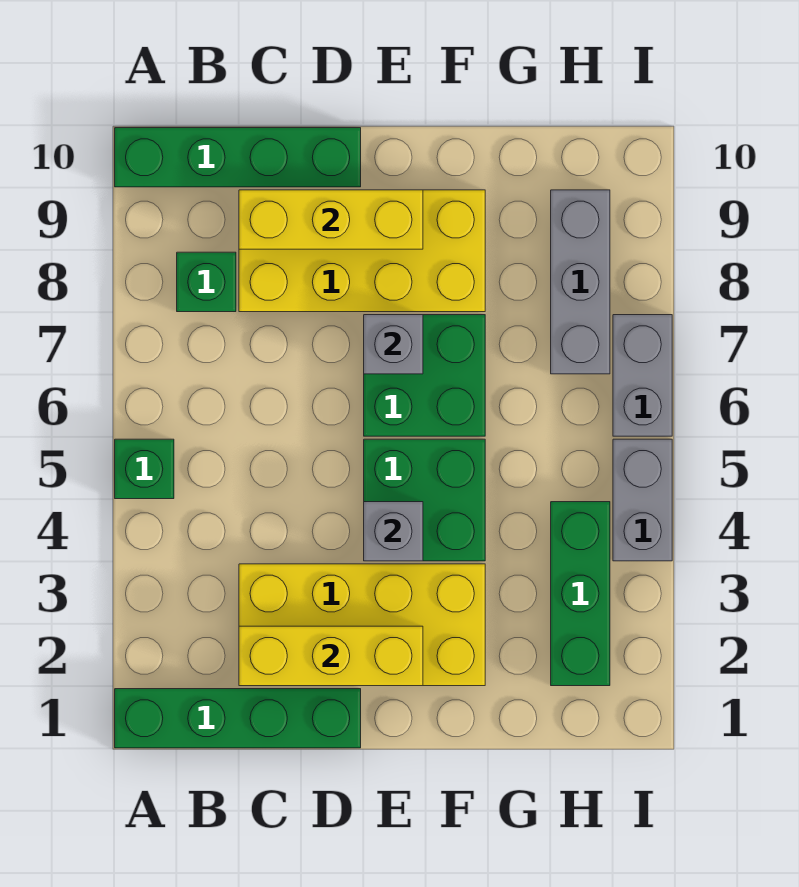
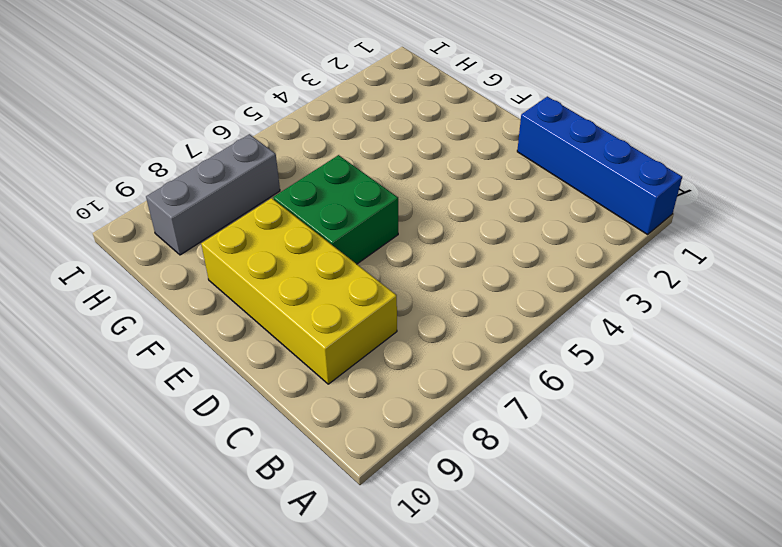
blue brick A1:D1 level 1 -> green brick A1:D1 level 1
none -> green brick A5 level 1
none -> green brick A10:D10 level 1
none -> green brick B8 level 1

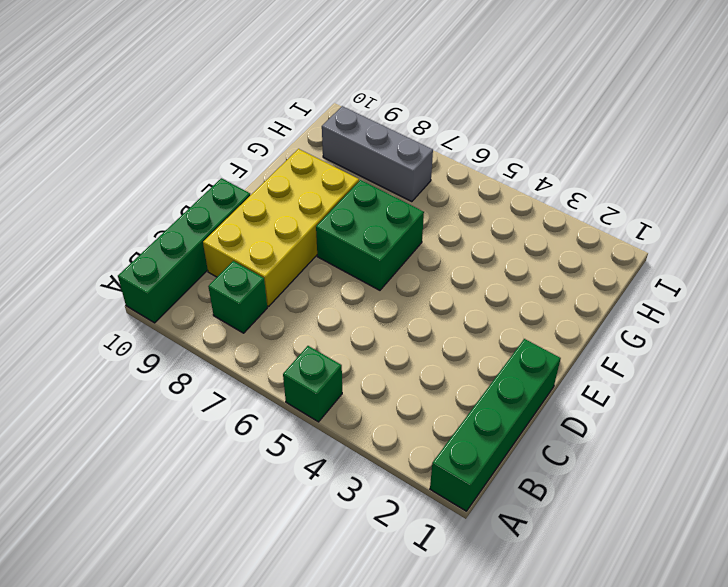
none -> yellow brick C2:F3 level 1
none -> green brick E4:F5 level 1
none -> green brick H2:H4 level 1

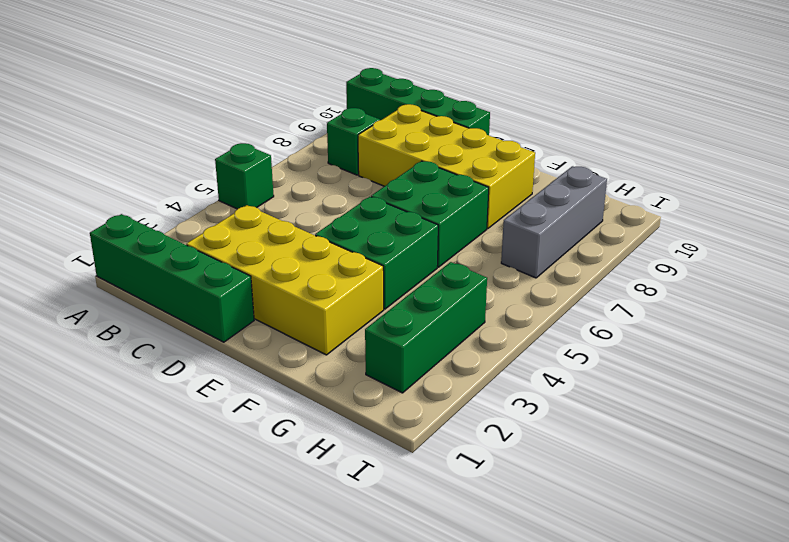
none -> grey brick I4:I5 level 1
none -> grey brick I6:I7 level 1
none -> yellow brick C2:E2 level 2

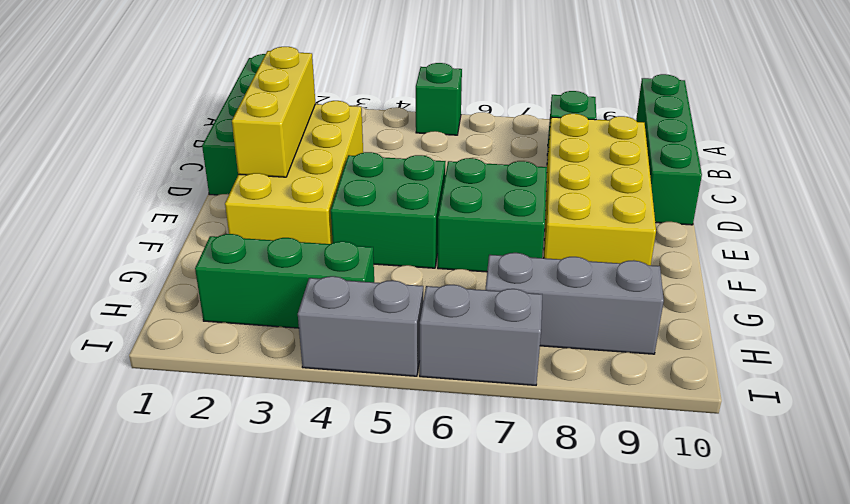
none -> yellow brick C9:E9 level 2
none -> grey brick E4 level 2
none -> grey brick E7 level 2

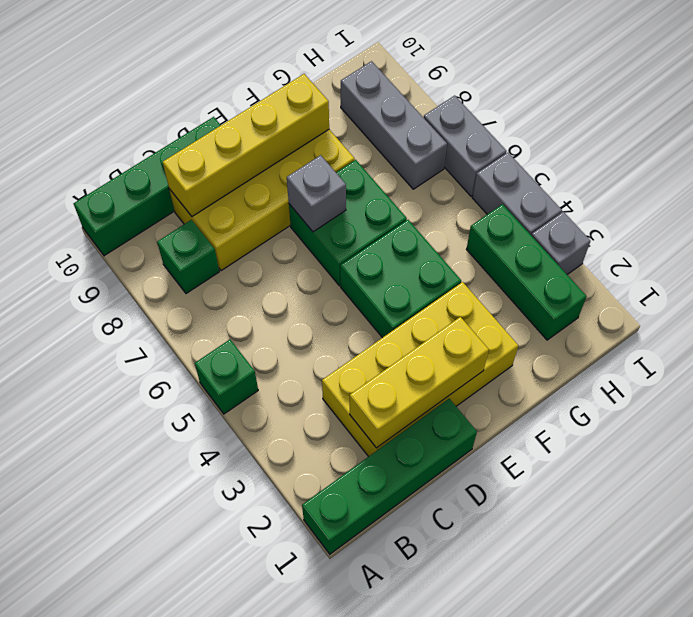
yellow brick C9:F9 level 2 -> yellow brick C9:E9 level 2
grey brick I3 level 1 -> grey brick E4 level 2

